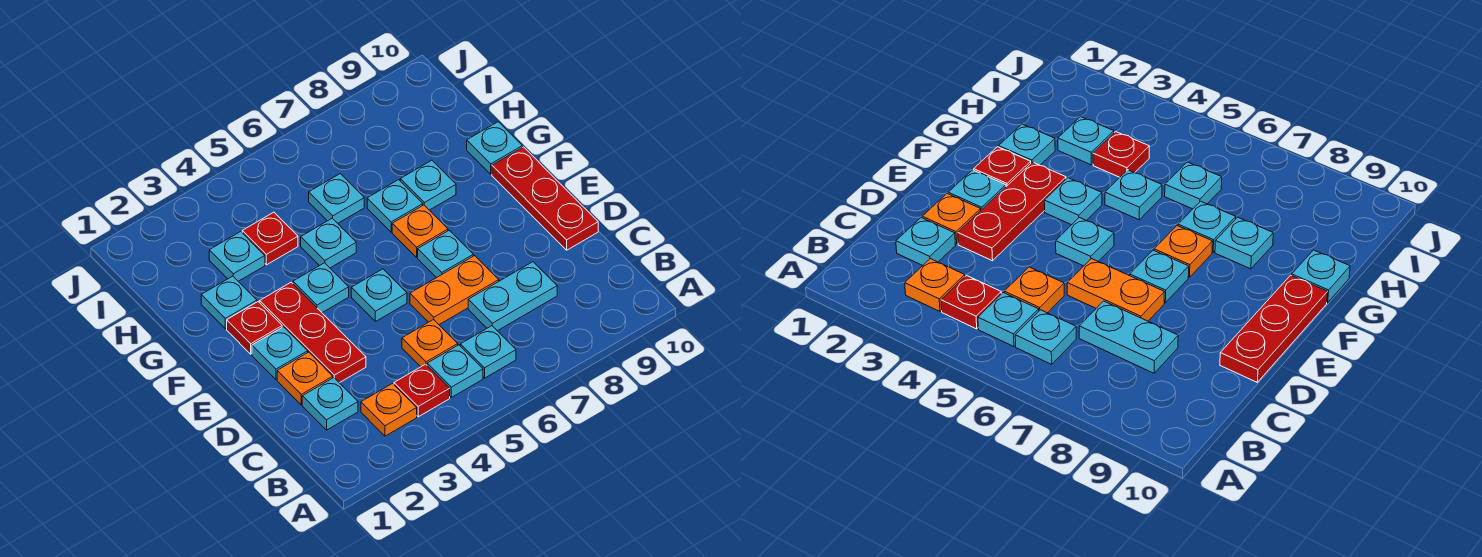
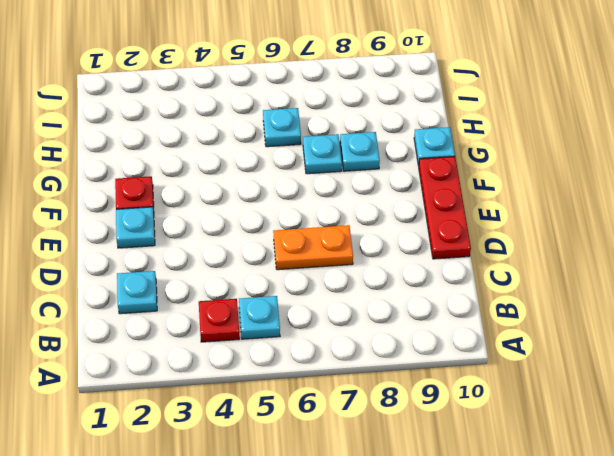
none -> orange plate B3 level 1
none -> cyan plate B6 level 1
none -> orange plate C5 level 1

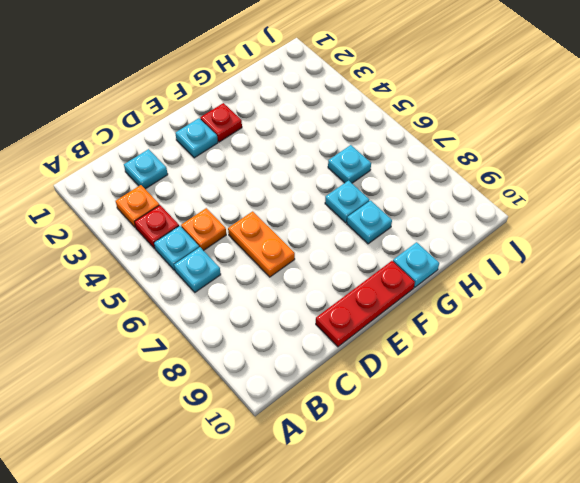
none -> cyan plate C7:C8 level 1
none -> orange plate D2 level 1
none -> red plate D3:F3 level 1

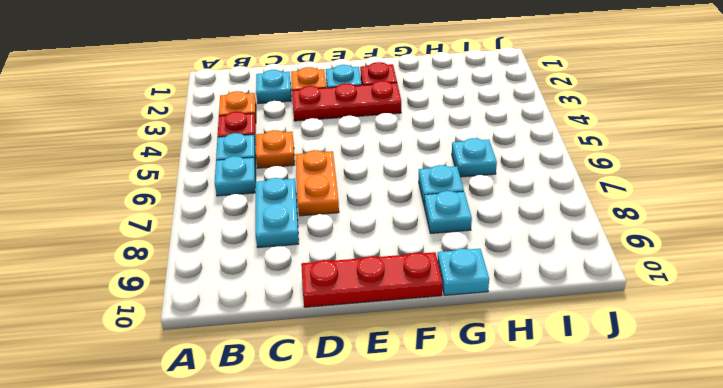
none -> cyan plate E5 level 1
none -> cyan plate E7 level 1
none -> cyan plate F4 level 1

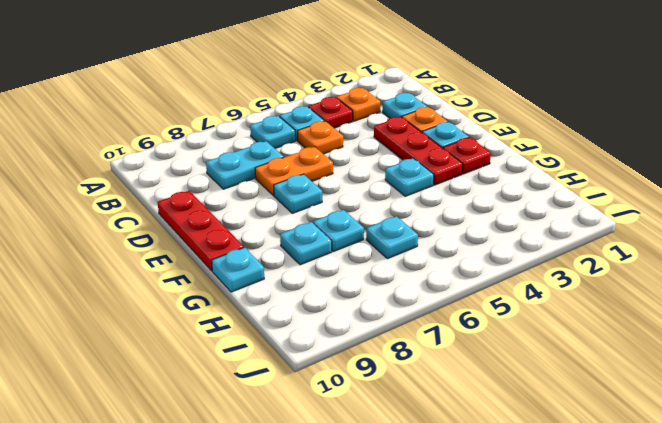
none -> cyan plate E5 level 1
none -> orange plate F7 level 1
none -> cyan plate G2 level 1

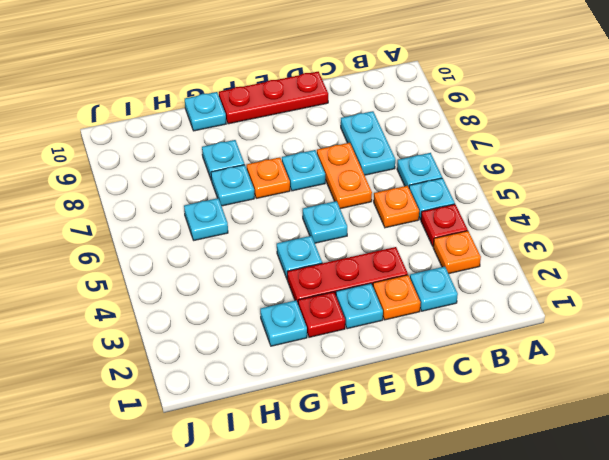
none -> cyan plate G5 level 1
none -> cyan plate H3 level 1
none -> red plate H4 level 1

